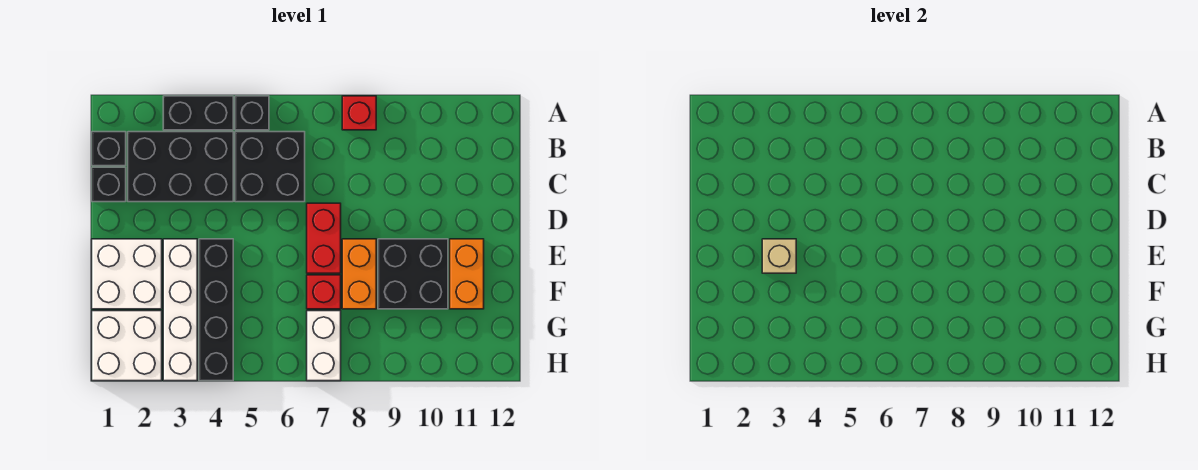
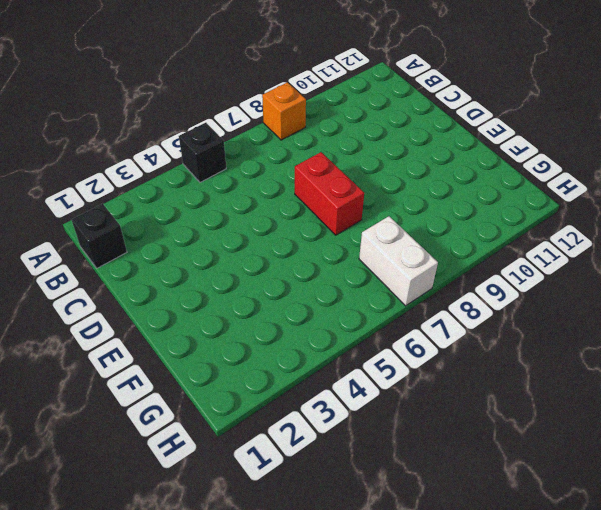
orange brick A8 level 1 -> red brick A8 level 1
none -> black brick A3:A4 level 1
none -> black brick B2:C4 level 1
none -> black brick B5:C6 level 1

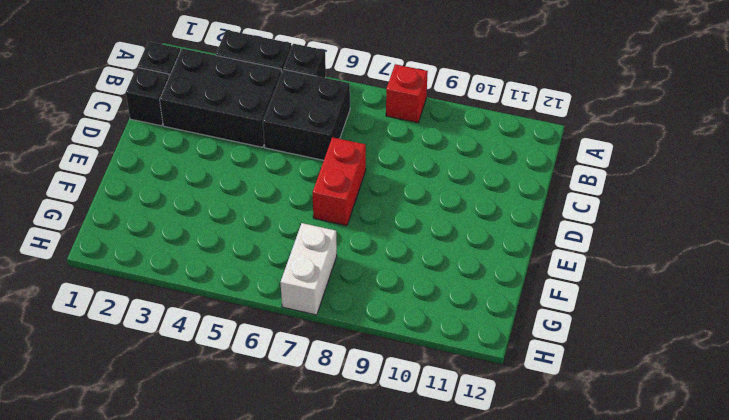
none -> white brick E1:F2 level 1
none -> white brick E3:H3 level 1
none -> black brick E4:H4 level 1

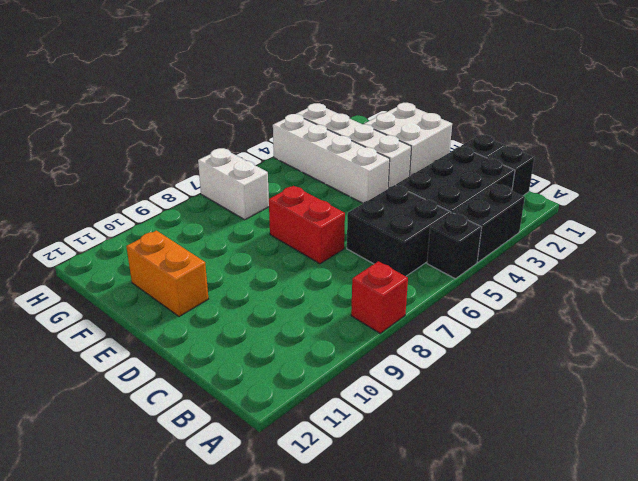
white brick E4:H4 level 1 -> black brick E4:H4 level 1
none -> orange brick E8:F8 level 1
none -> black brick E9:F10 level 1
none -> red brick F7 level 1

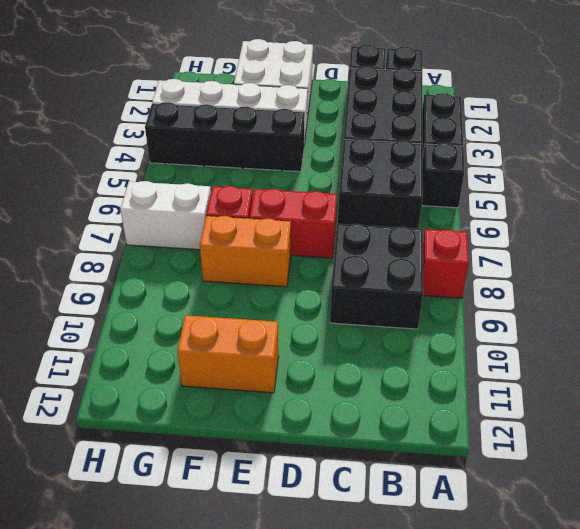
black brick B8:C9 level 1 -> black brick E9:F10 level 1
none -> white brick G1:H2 level 1
none -> tan brick E3 level 2

